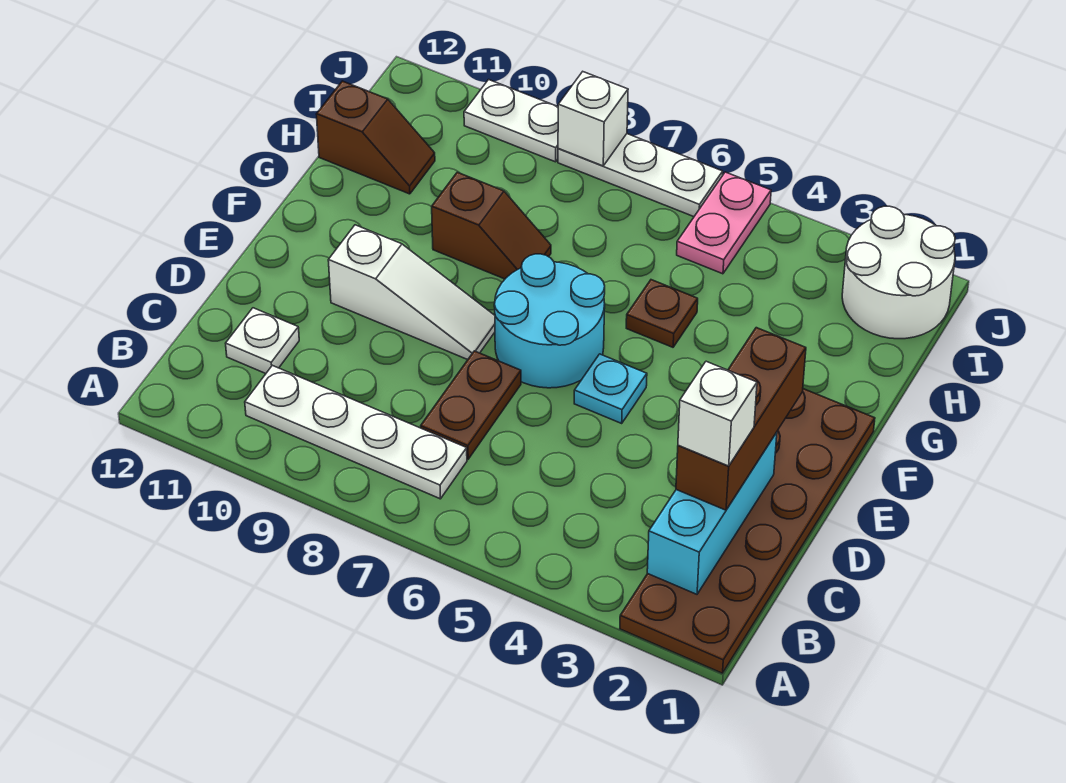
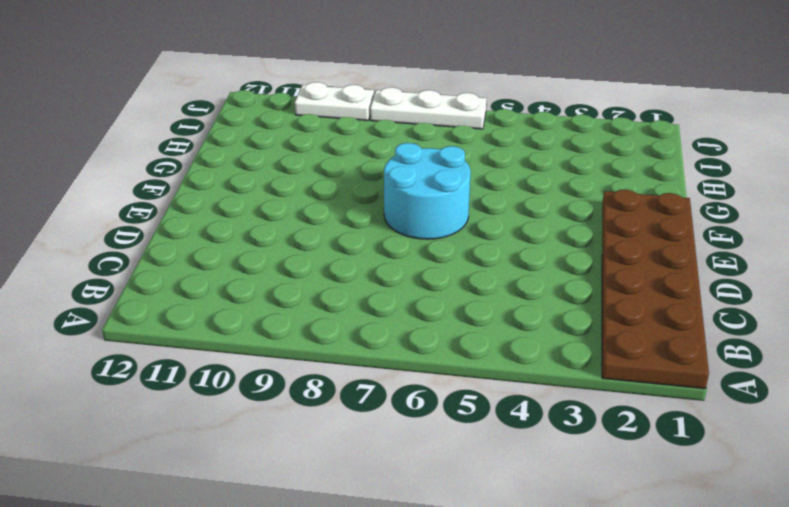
none -> white plate B7:B10 level 1
none -> brown plate C7:D7 level 1
none -> white plate C11 level 1

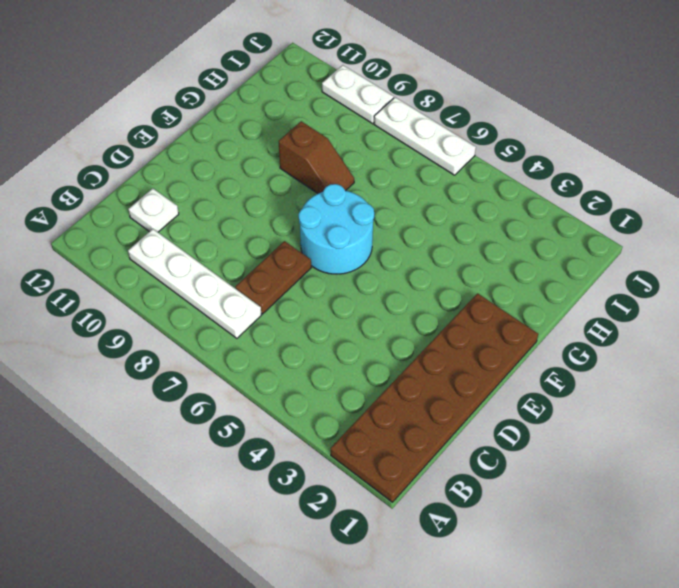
none -> cyan plate E5 level 1
none -> white slope E8:E10 level 1 top 10
none -> brown plate G5 level 1

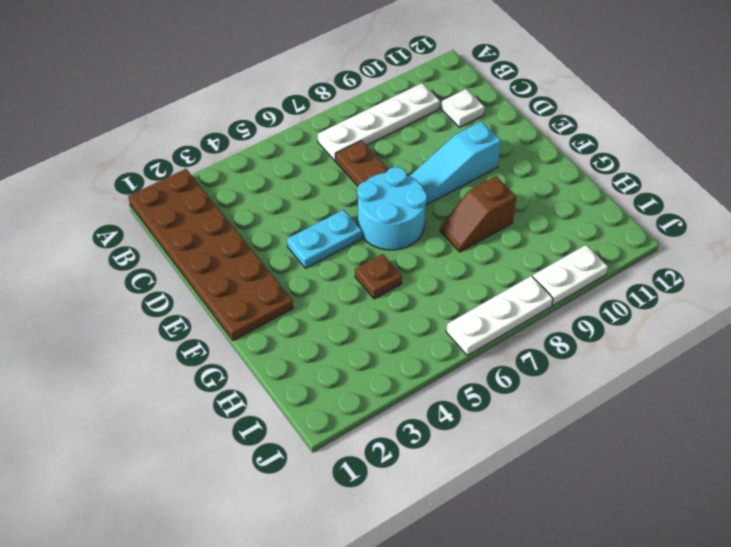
cyan plate E4:E5 level 1 -> cyan plate E5 level 1
cyan slope E8:E10 level 1 top 10 -> white slope E8:E10 level 1 top 10
none -> brown slope H11:H12 level 1 top 12
none -> white round brick I1:J2 level 1
none -> pink plate I5:J5 level 1

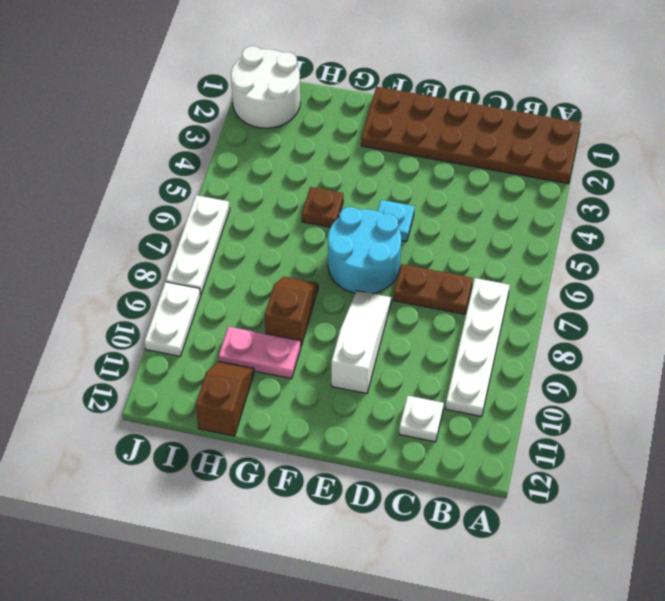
pink plate G10:H10 level 1 -> pink plate I5:J5 level 1
none -> cyan brick B2:D2 level 2
none -> white brick J8 level 2
none -> brown brick C2:E2 level 3

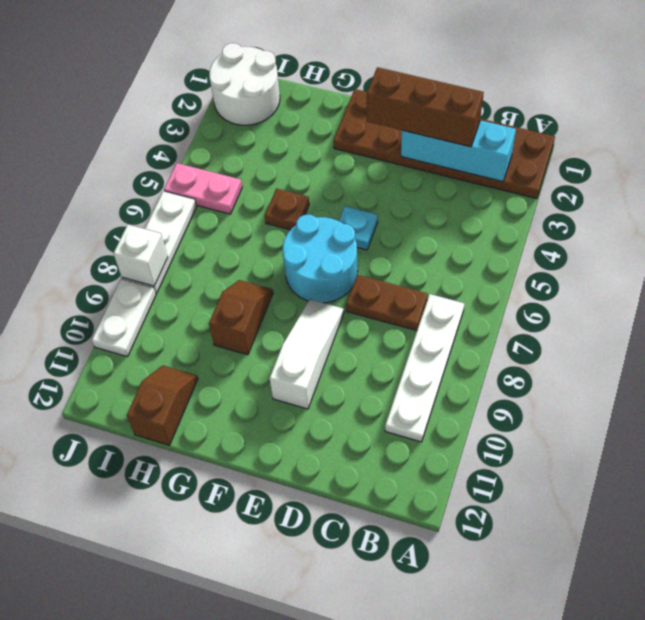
none -> white plate C11 level 1
none -> white brick C2 level 4

